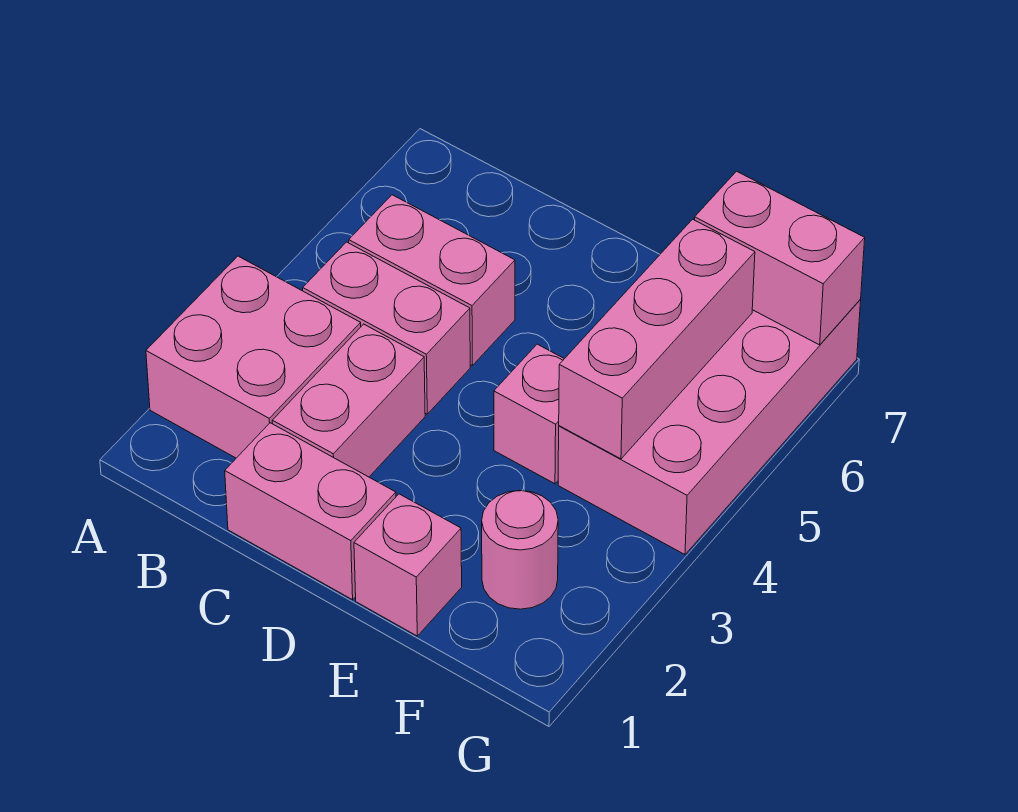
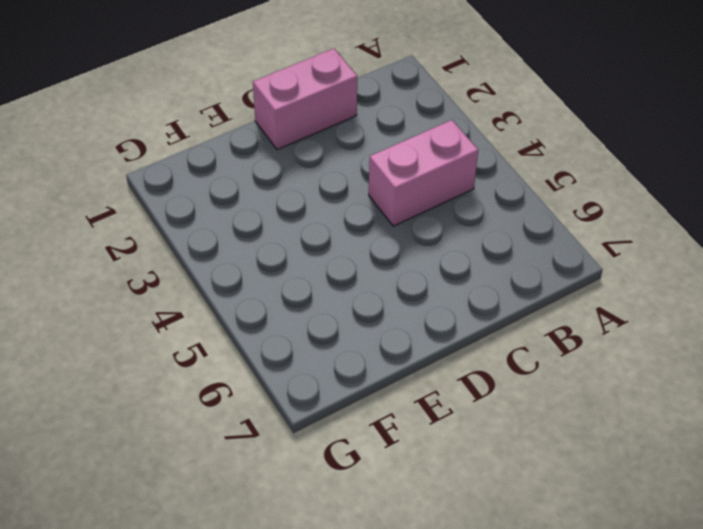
none -> pink brick A2:B3 level 1
none -> pink brick B5:C5 level 1

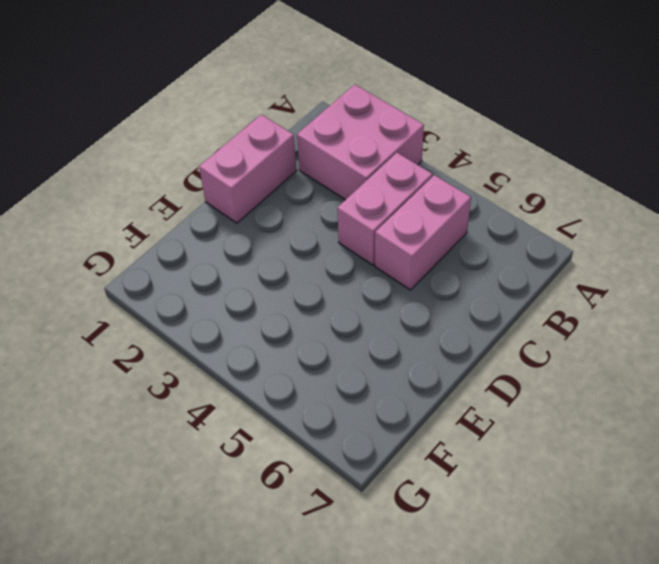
none -> pink brick C2:C3 level 1
none -> pink brick E1 level 1

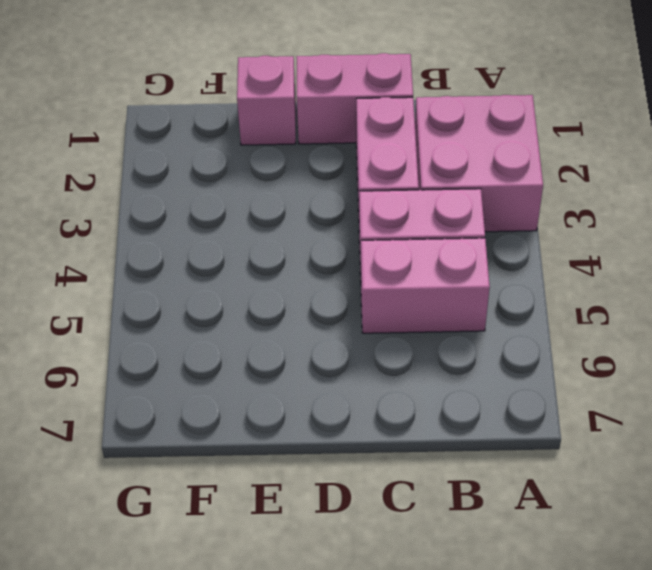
none -> pink brick E4 level 1
none -> pink round brick F2 level 1

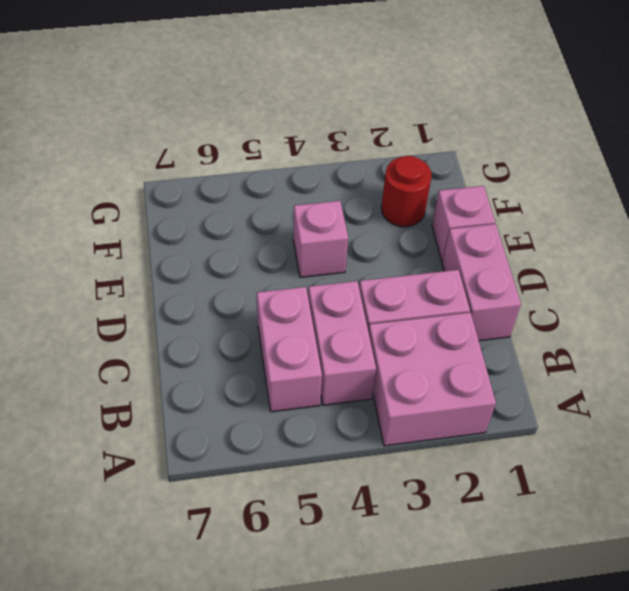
red round brick F2 level 1 -> pink round brick F2 level 1
none -> pink brick F4:G7 level 1
none -> pink brick F4:F6 level 2

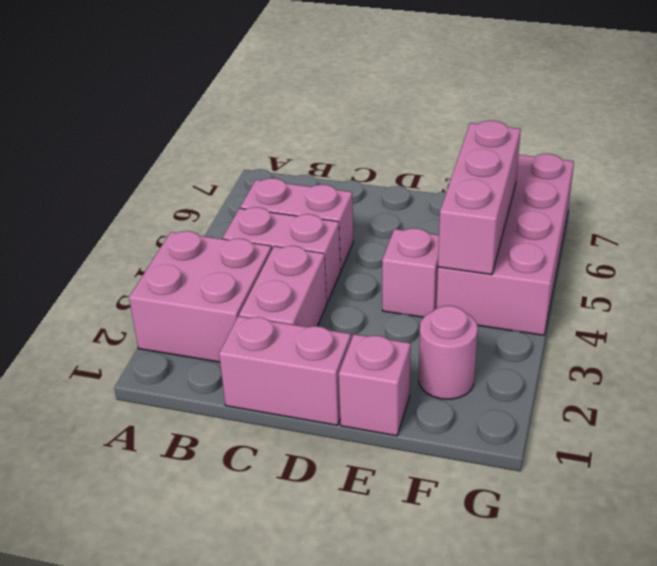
none -> pink brick F7:G7 level 2

